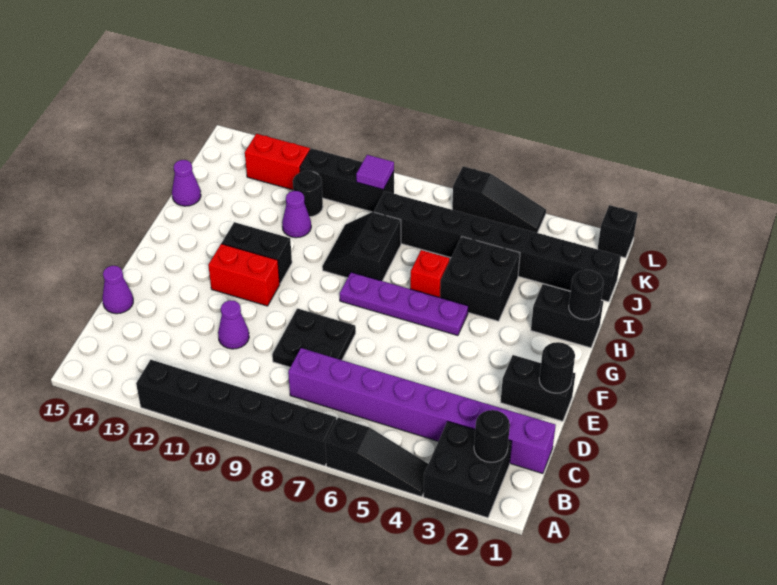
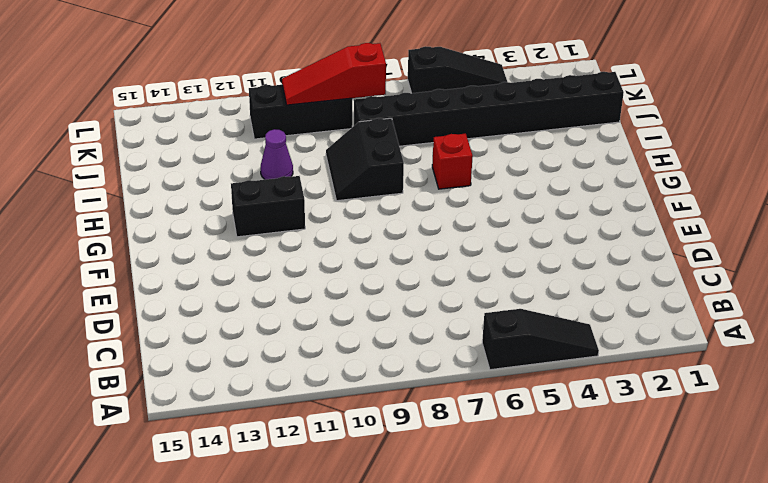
red slope K8:K10 level 2 top 8 -> purple tile K9 level 2
none -> black brick A2:B3 level 1
none -> black brick A7:A12 level 1
none -> purple brick C1:C8 level 1

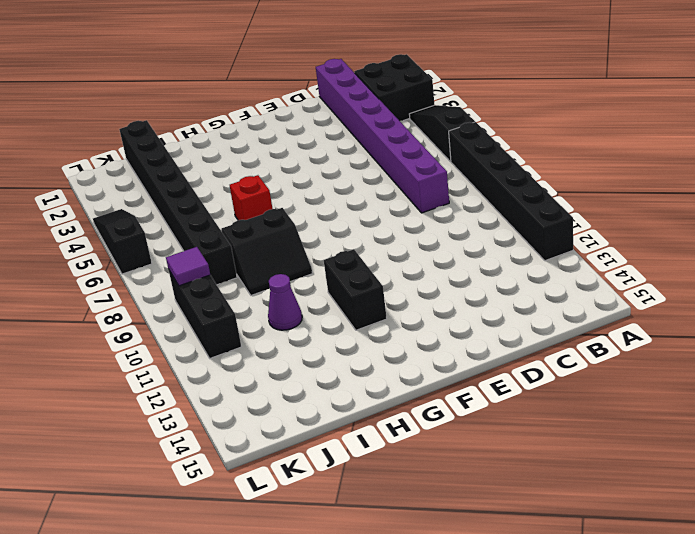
none -> black plate D8:E9 level 1
none -> purple cone D11 level 1
none -> purple cone D15 level 1

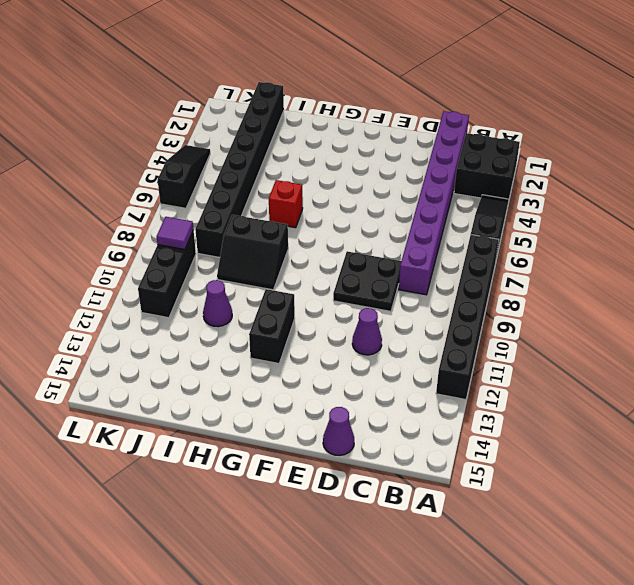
none -> black brick E1:E2 level 1
none -> red brick F11:F12 level 1
none -> purple plate G5:G8 level 1

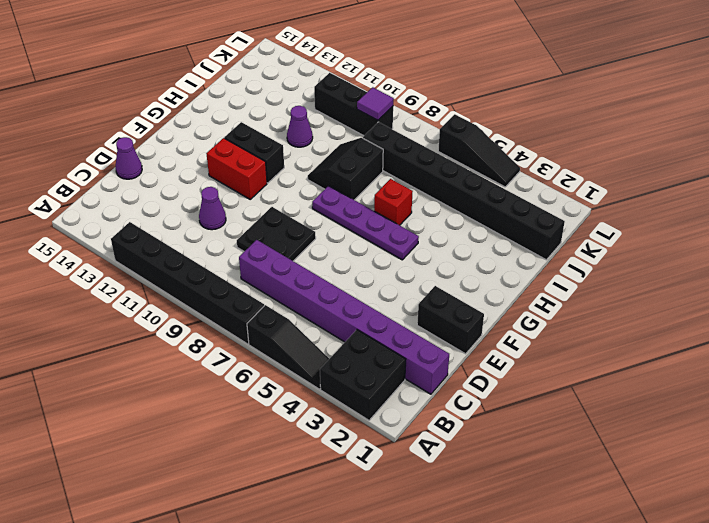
none -> black brick H1:H2 level 1
none -> black brick H4:I5 level 1
none -> purple cone I15 level 1

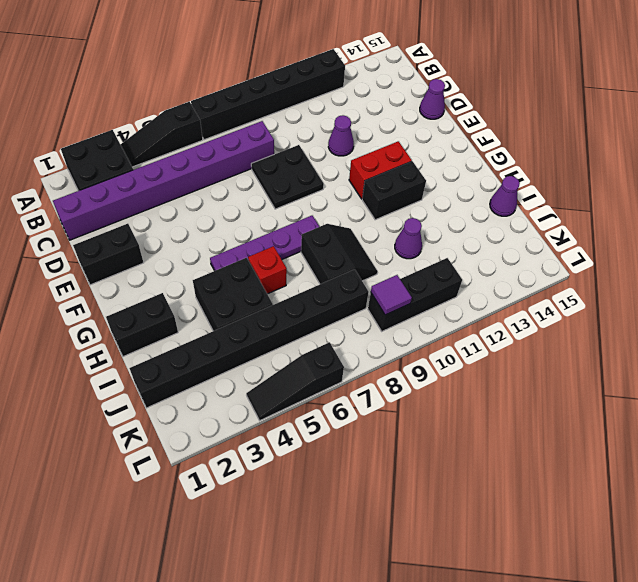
none -> black round brick J11 level 1
none -> red brick K12:K13 level 1
none -> black brick L1 level 1

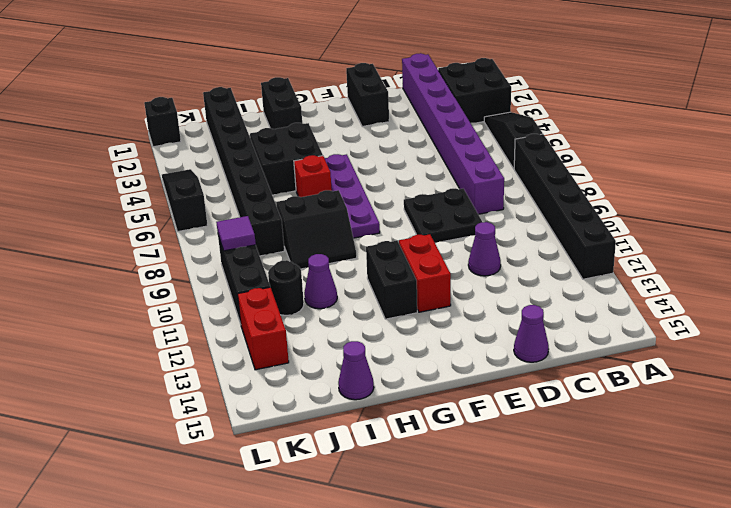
none -> black round brick B2 level 2
none -> black round brick E1 level 2
none -> black round brick H1 level 2

